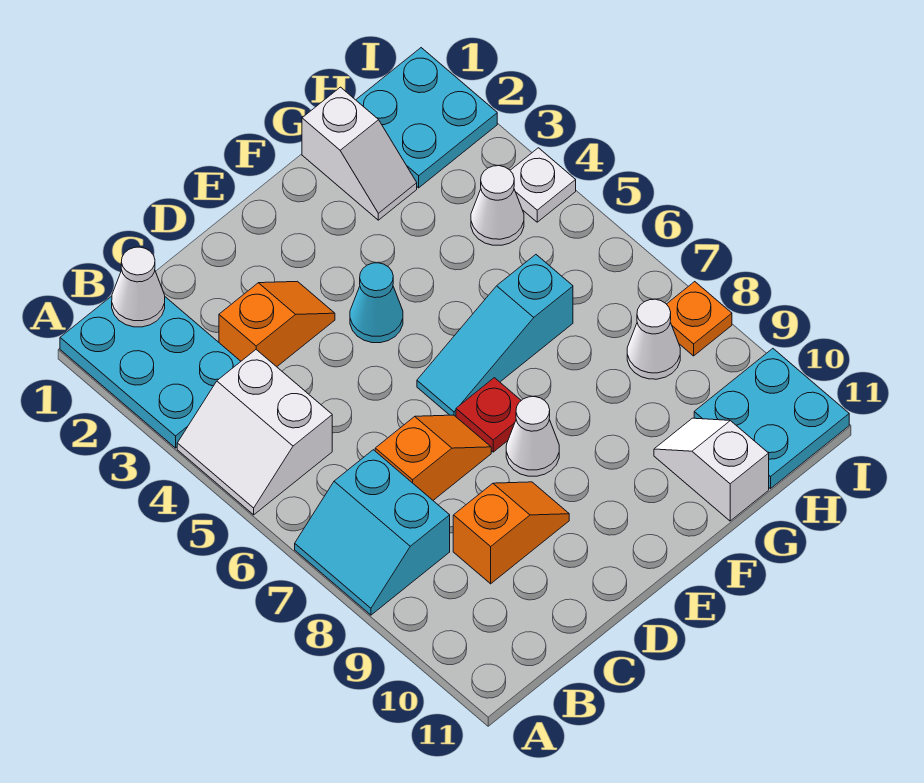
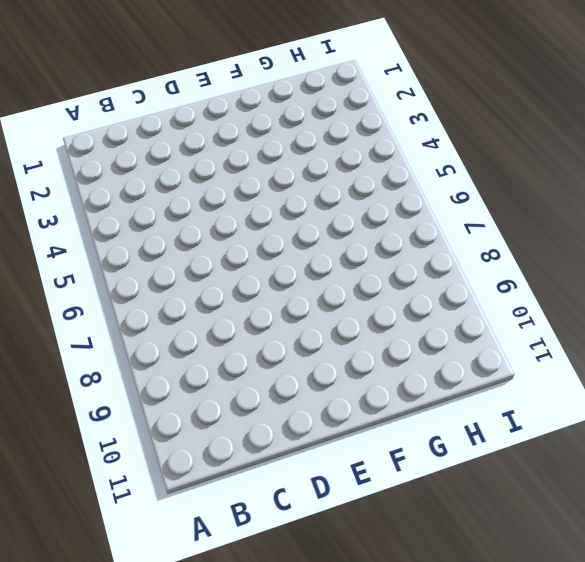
none -> cyan plate A1:B3 level 1
none -> white slope A4:B5 level 1 top B
none -> cyan slope A7:B8 level 1 top B

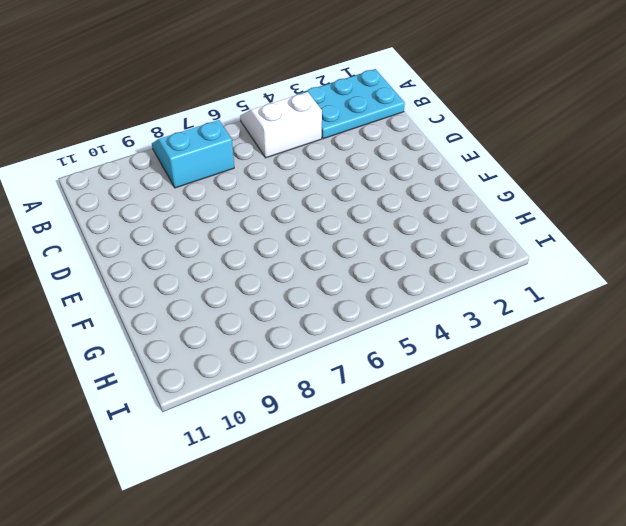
none -> orange slope C3:D3 level 1 top C
none -> orange slope C7:D7 level 1 top C
none -> orange slope C9:D9 level 1 top C

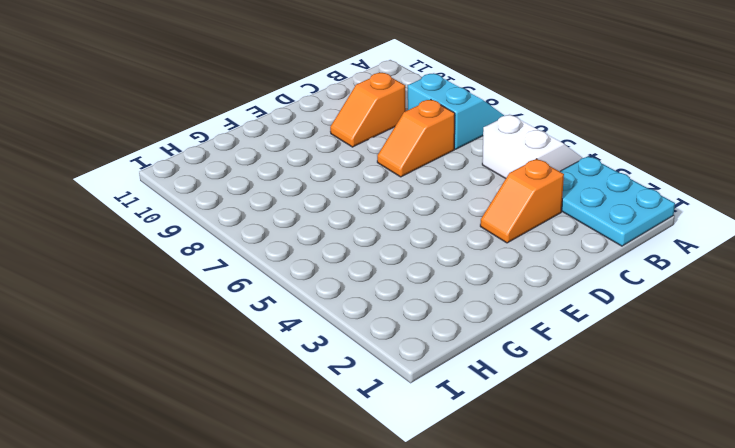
none -> cyan cone E4 level 1
none -> cyan slope E6:G6 level 1 top G
none -> red plate E7 level 1

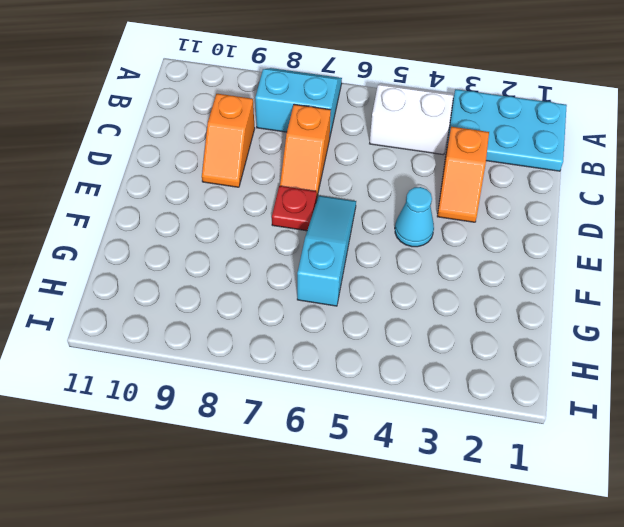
none -> white cone E8 level 1
none -> white slope G1:G2 level 1 top 1
none -> white slope G10:G11 level 1 top 11

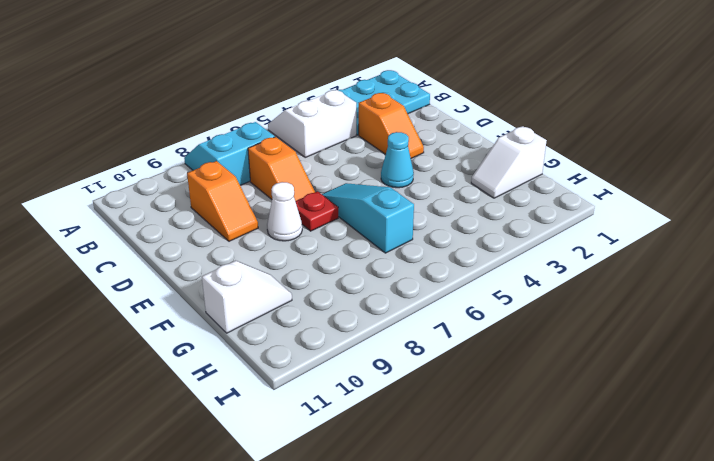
none -> cyan plate H1:I2 level 1
none -> white cone H4 level 1
none -> white cone H8 level 1

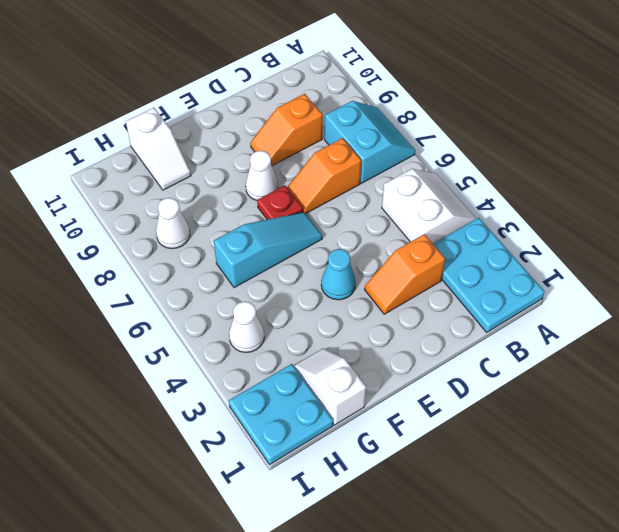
none -> cyan plate H10:I11 level 1
none -> white plate I4 level 1
none -> orange plate I8 level 1

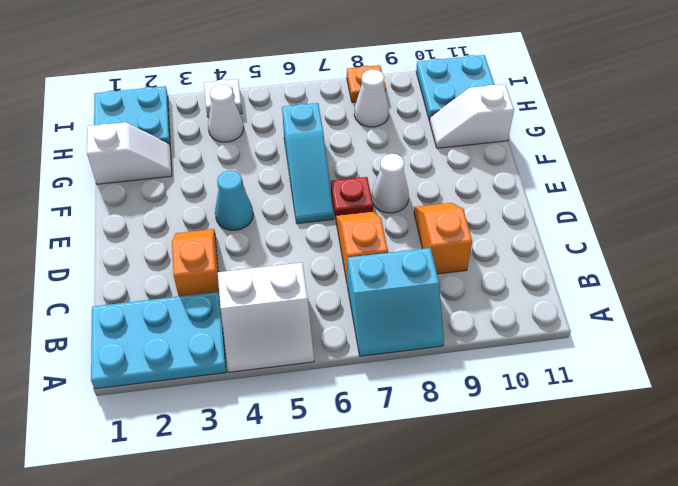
none -> white cone B1 level 2

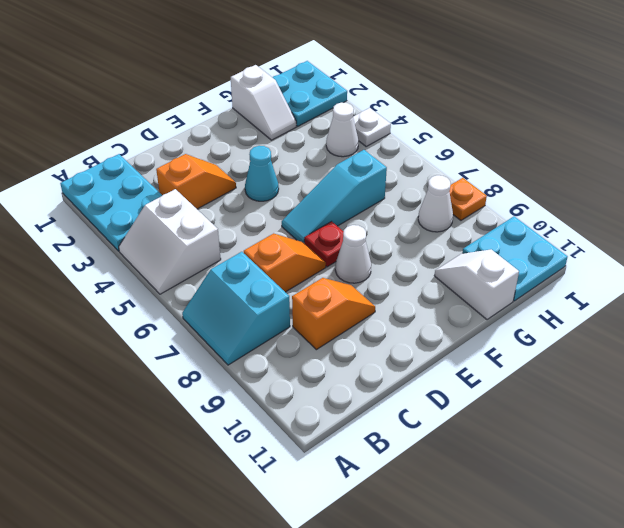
none -> white cone B1 level 2

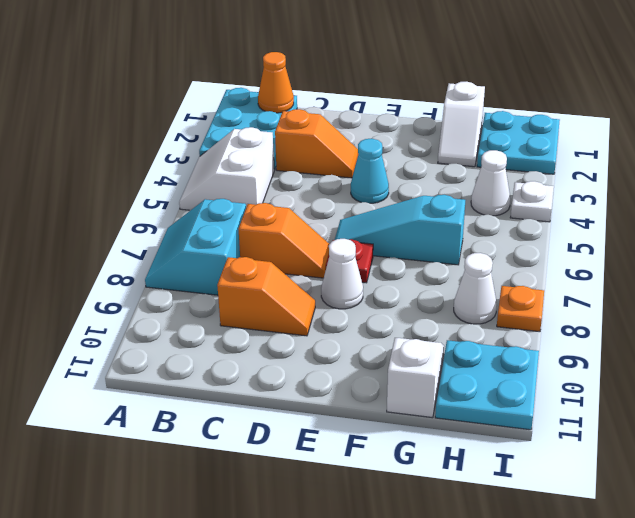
orange cone B1 level 2 -> white cone B1 level 2

